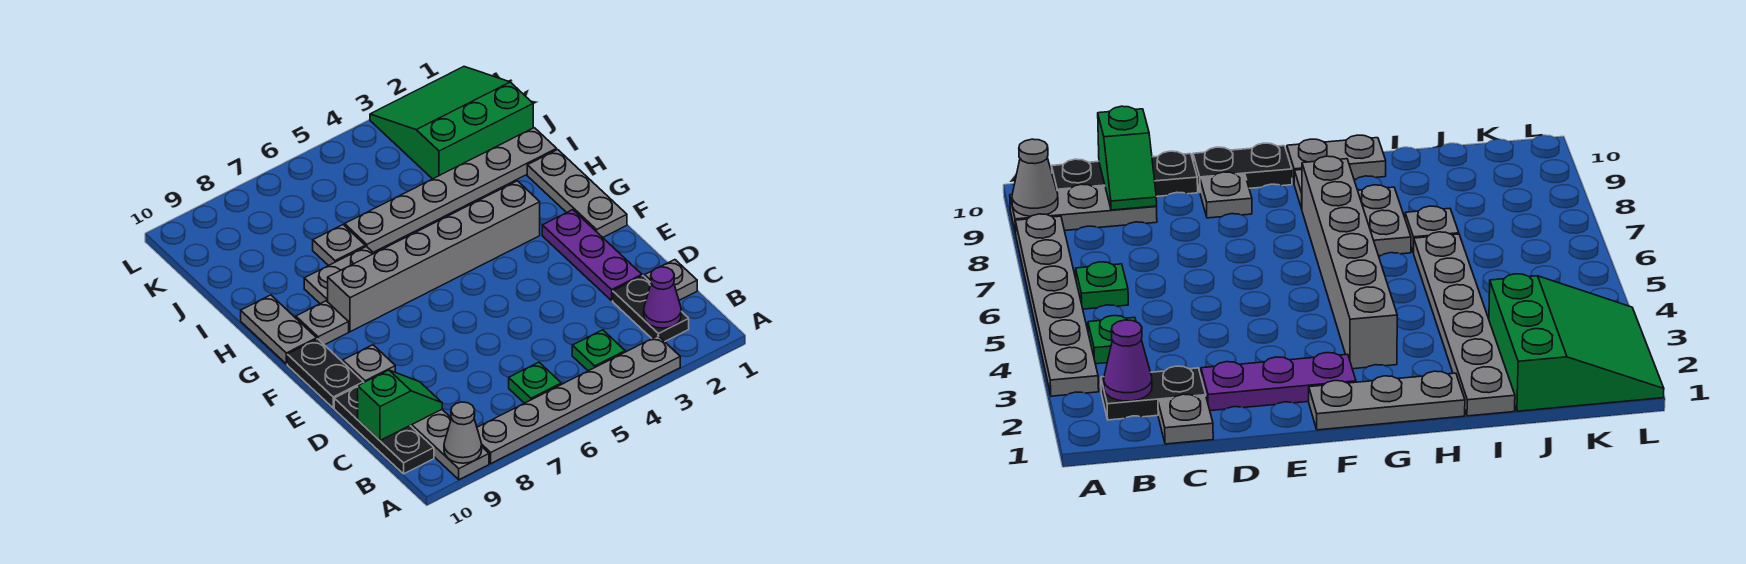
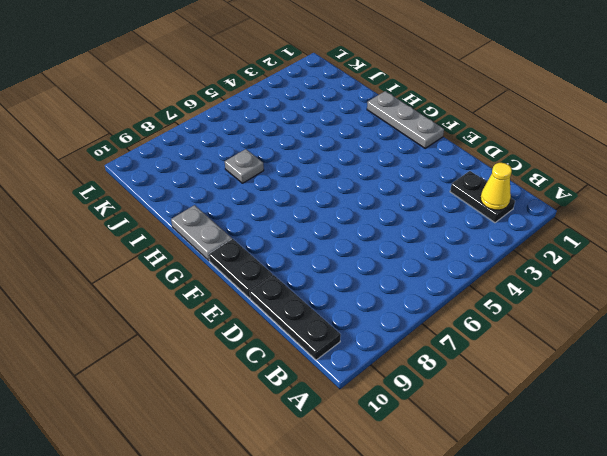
yellow cone B2 level 2 -> purple cone B2 level 2
none -> grey plate A3:A8 level 1
none -> grey plate A9:C9 level 1
none -> green plate B4 level 1

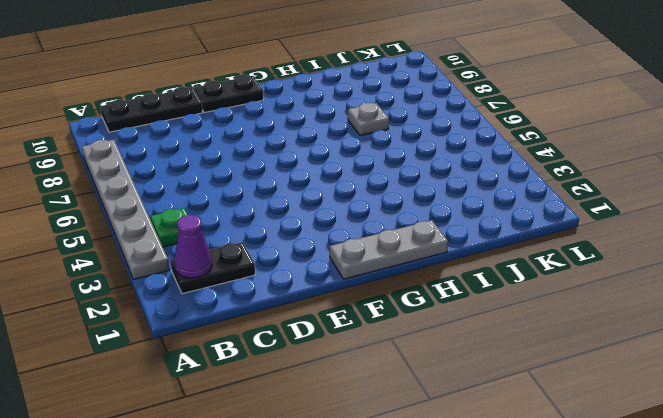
none -> grey plate A9:C9 level 1
none -> green plate B6 level 1
none -> grey plate C1 level 1

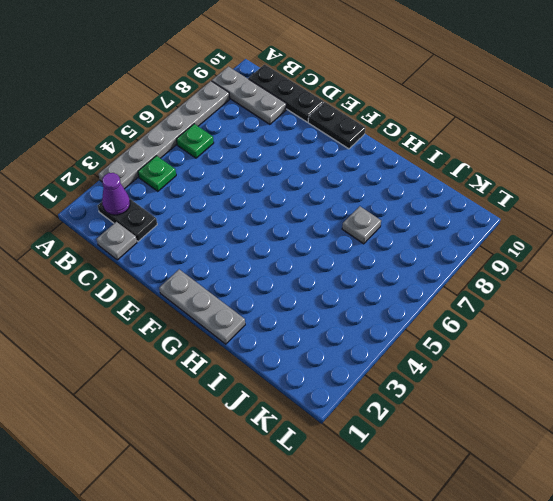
none -> purple plate D2:F2 level 1
none -> grey plate E9 level 1
none -> grey brick G3:G8 level 1

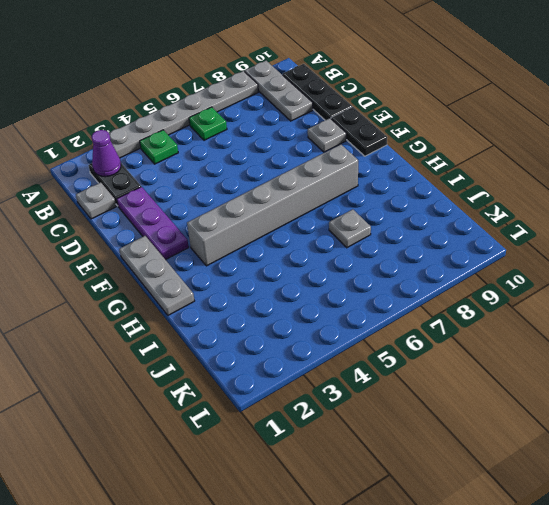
none -> grey plate G9 level 1
none -> grey plate G10:H10 level 1
none -> grey plate H7:H8 level 1

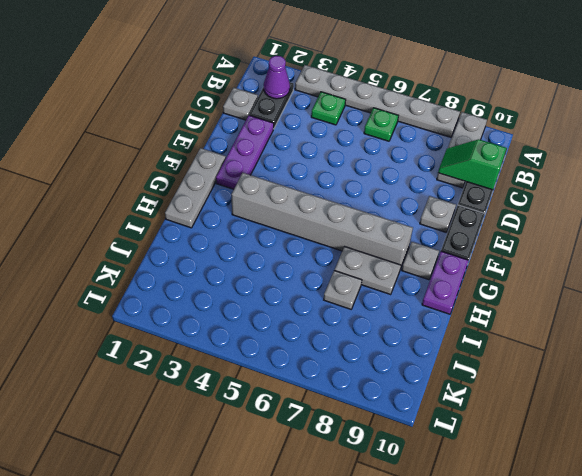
purple plate G10:H10 level 1 -> grey plate G10:H10 level 1
none -> grey plate I1:I6 level 1
none -> green slope J1:L3 level 1 top J
none -> grey cone A9 level 2

